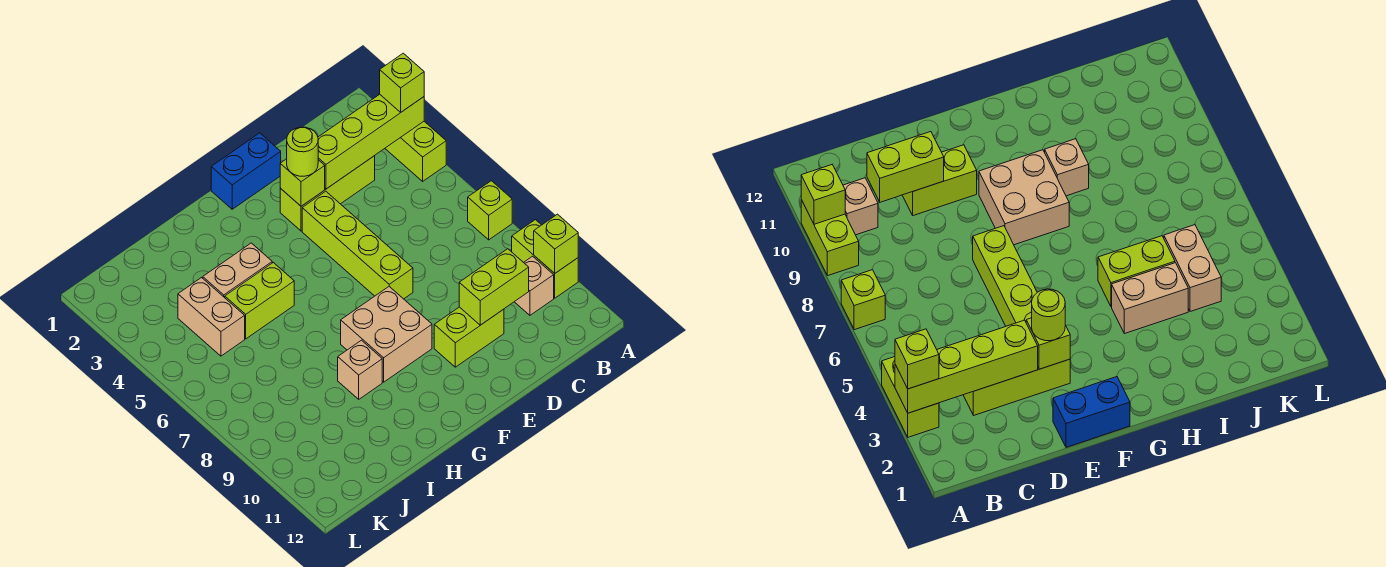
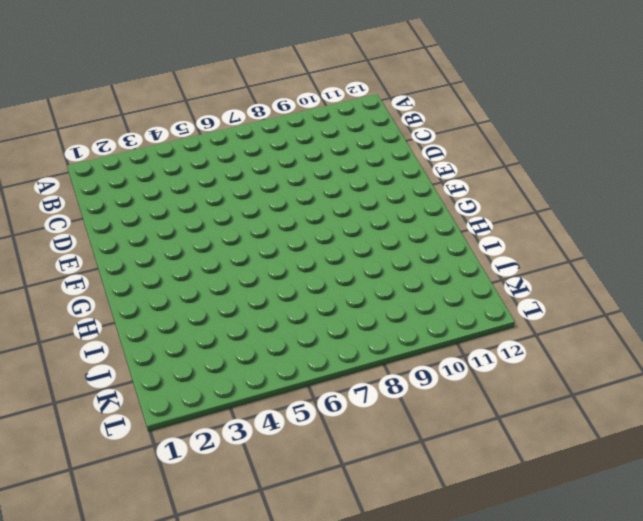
none -> lime brick A3:A4 level 1
none -> lime brick A7 level 1
none -> lime brick A9:A10 level 1

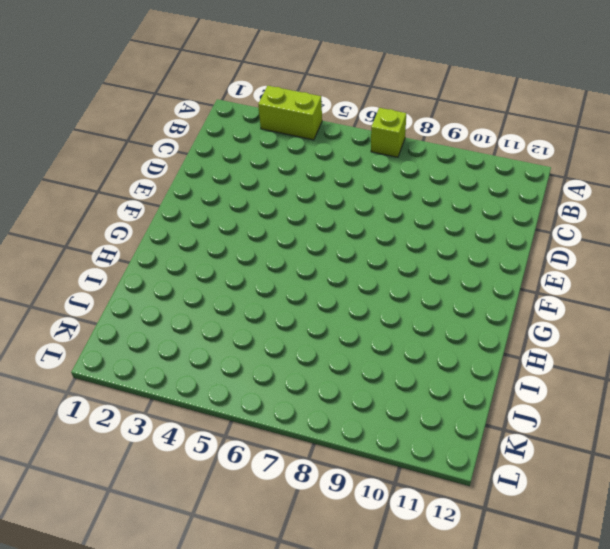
none -> lime brick A9:A10 level 1
none -> tan brick B10 level 1
none -> lime brick C3:E3 level 1

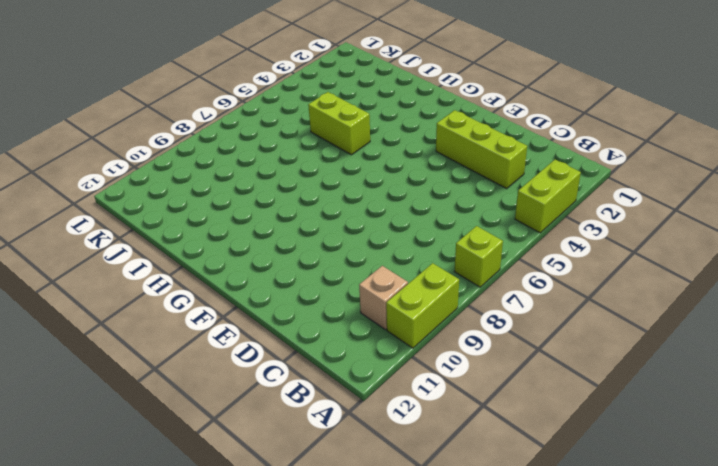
none -> lime brick D10:E10 level 1
none -> blue brick E1:F1 level 1
none -> lime brick E4:E7 level 1

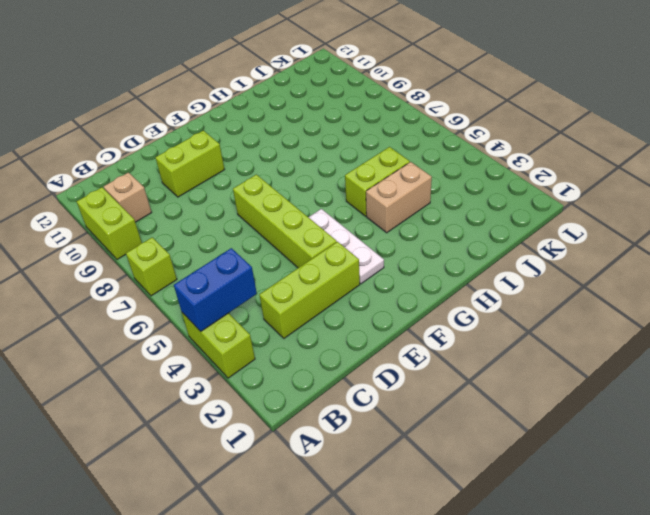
blue brick A4:B4 level 2 -> blue brick E1:F1 level 1
white plate F3:F5 level 1 -> none
none -> tan brick F8:G9 level 1
none -> tan brick H9 level 1
none -> tan brick J4:J5 level 1

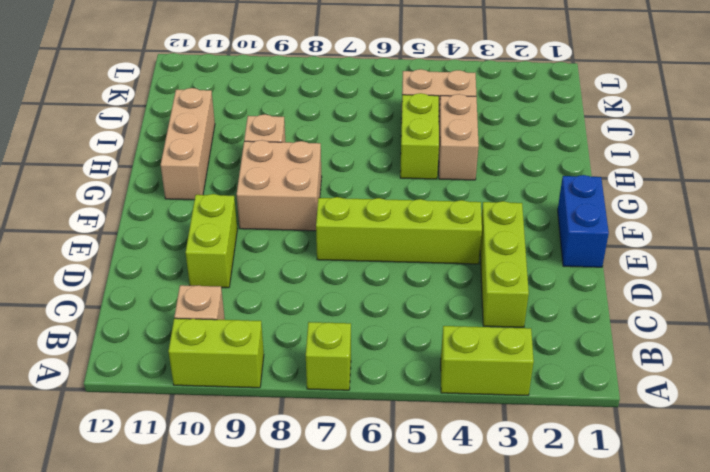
tan brick G11:I11 level 1 -> none
none -> lime brick A3:D3 level 2
none -> lime brick A10 level 2
none -> lime brick C10:D10 level 2

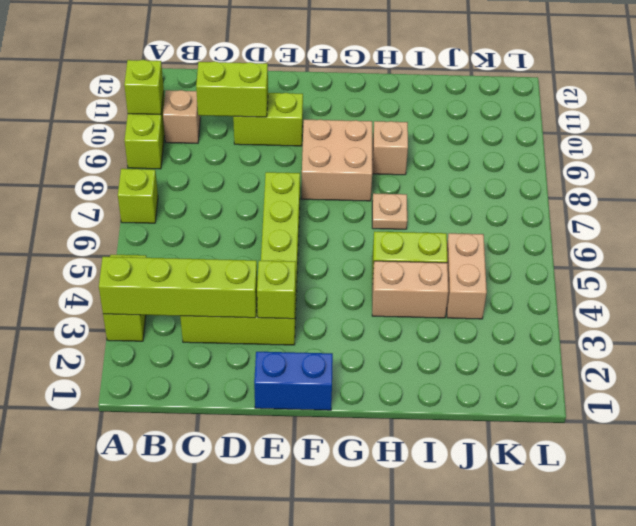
tan plate H7 level 1 -> none
none -> lime brick A3 level 3
none -> lime round brick E3 level 3

